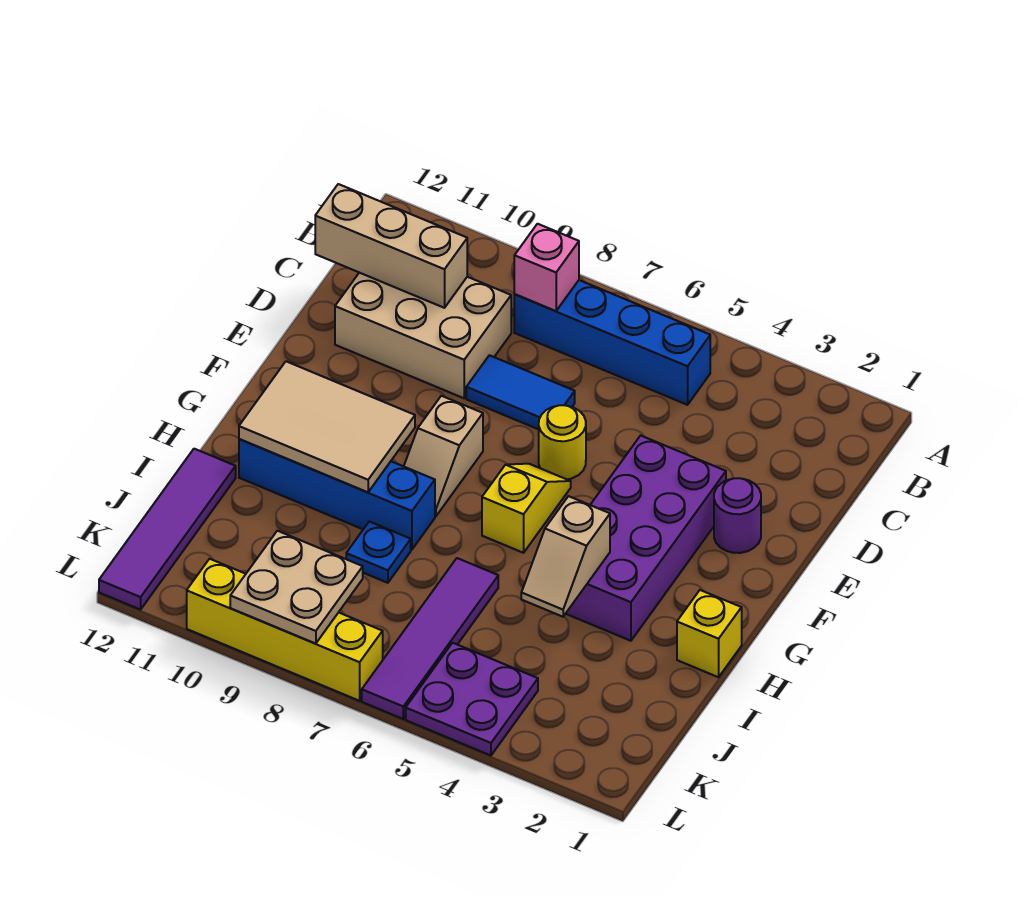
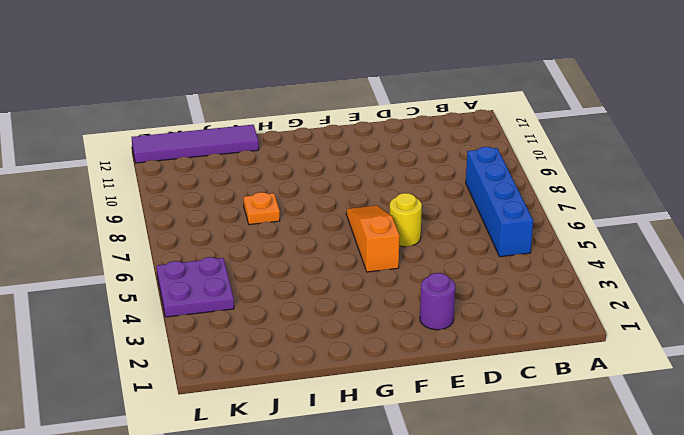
orange slope F5:F7 level 1 top 5 -> yellow slope F6:G6 level 1 top G
orange plate I8 level 1 -> blue plate I8 level 1
none -> tan brick C9:D11 level 1
none -> blue tile D7:D8 level 1
none -> purple brick E3:H4 level 1

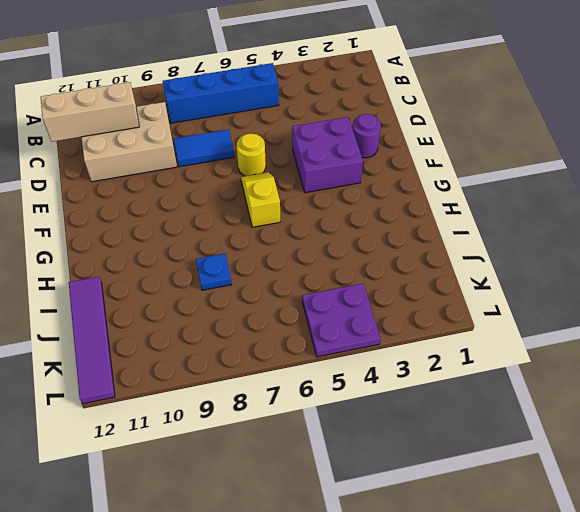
purple brick E3:F4 level 1 -> purple brick E3:H4 level 1
none -> tan slope F8:G8 level 1 top F
none -> yellow brick H1 level 1
none -> blue brick H8:H11 level 1

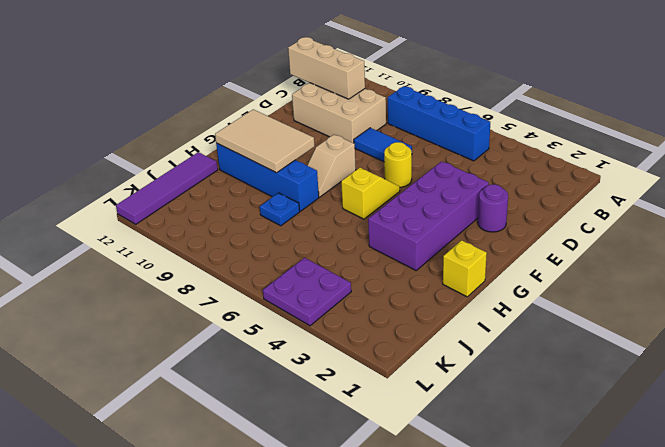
none -> purple tile I6:L6 level 1
none -> yellow brick L7:L10 level 1
none -> pink brick B8 level 2

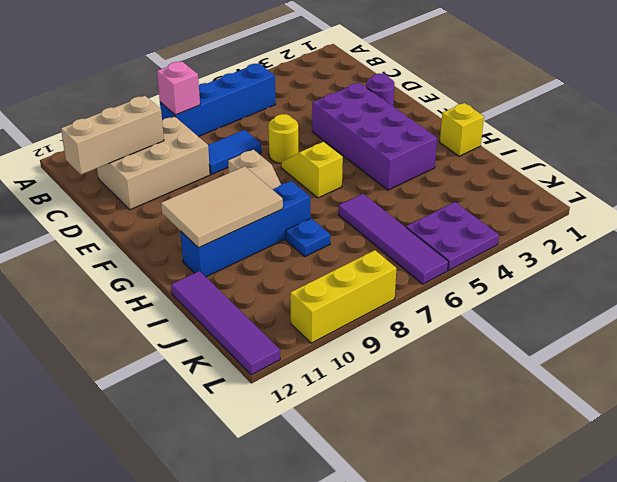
yellow brick L8:L10 level 1 -> yellow brick L7:L10 level 1
none -> tan slope H4:I4 level 2 top H
none -> tan plate K8:L9 level 2

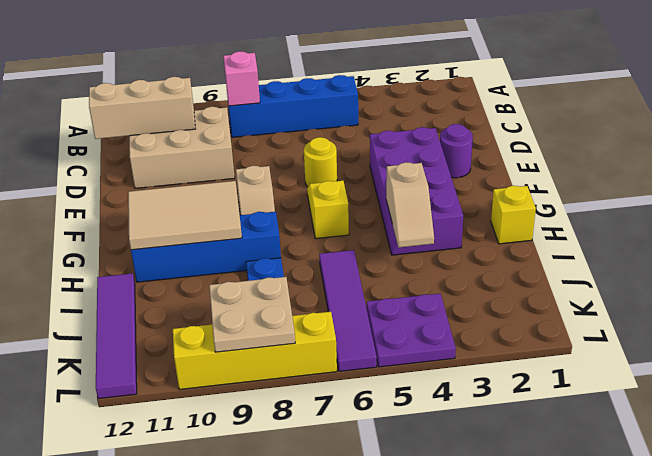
none -> blue tile D7:D8 level 1

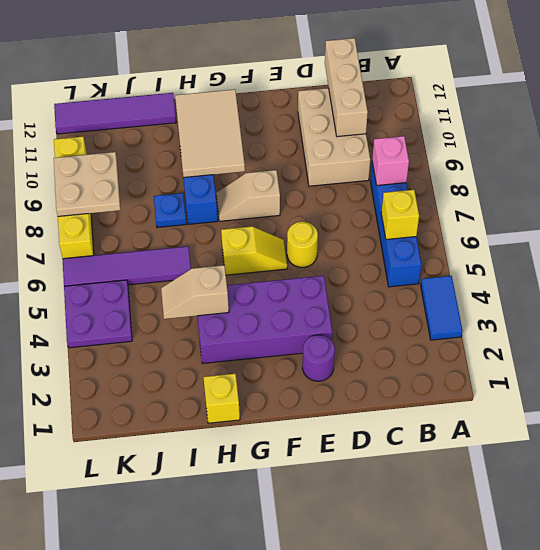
blue tile A3:A4 level 1 -> blue tile D7:D8 level 1
yellow brick B6 level 2 -> none

